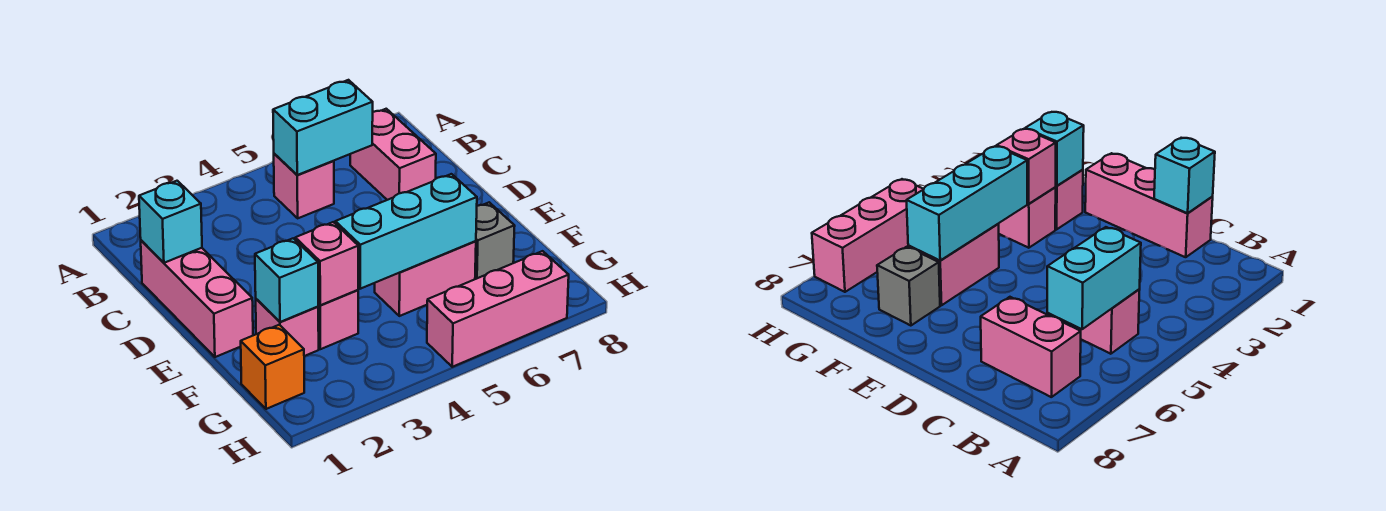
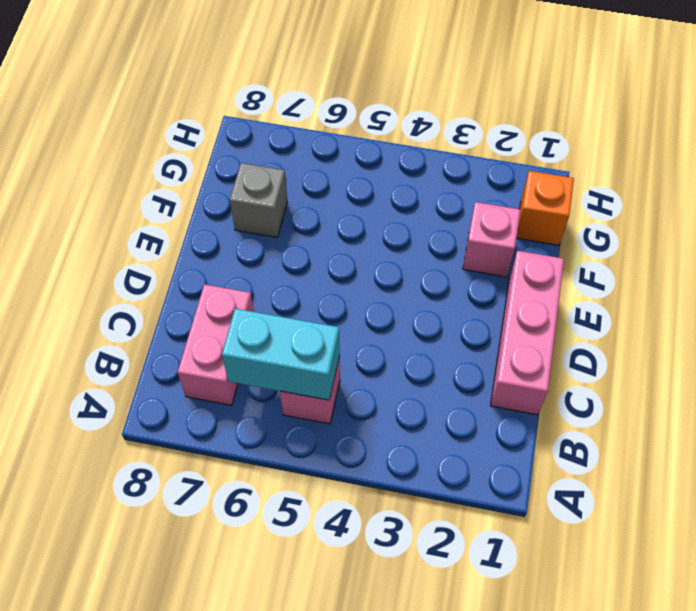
none -> pink brick F3 level 1
none -> pink brick F5:F6 level 1
none -> pink brick H5:H7 level 1

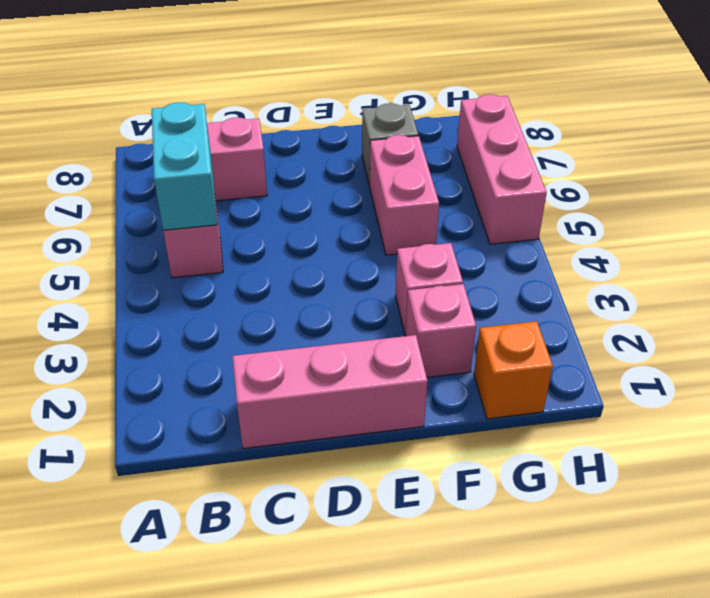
none -> cyan brick C1 level 2
none -> cyan brick F2 level 2
none -> pink brick F3 level 2

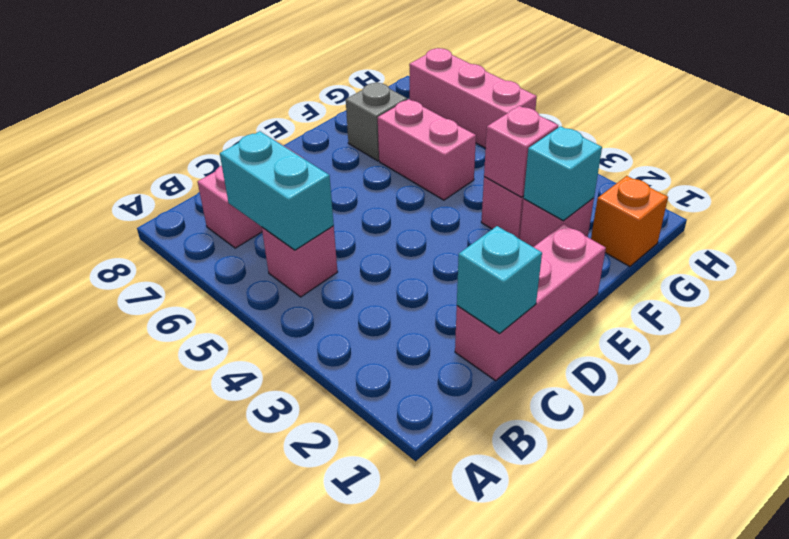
none -> cyan brick F4:F6 level 2

